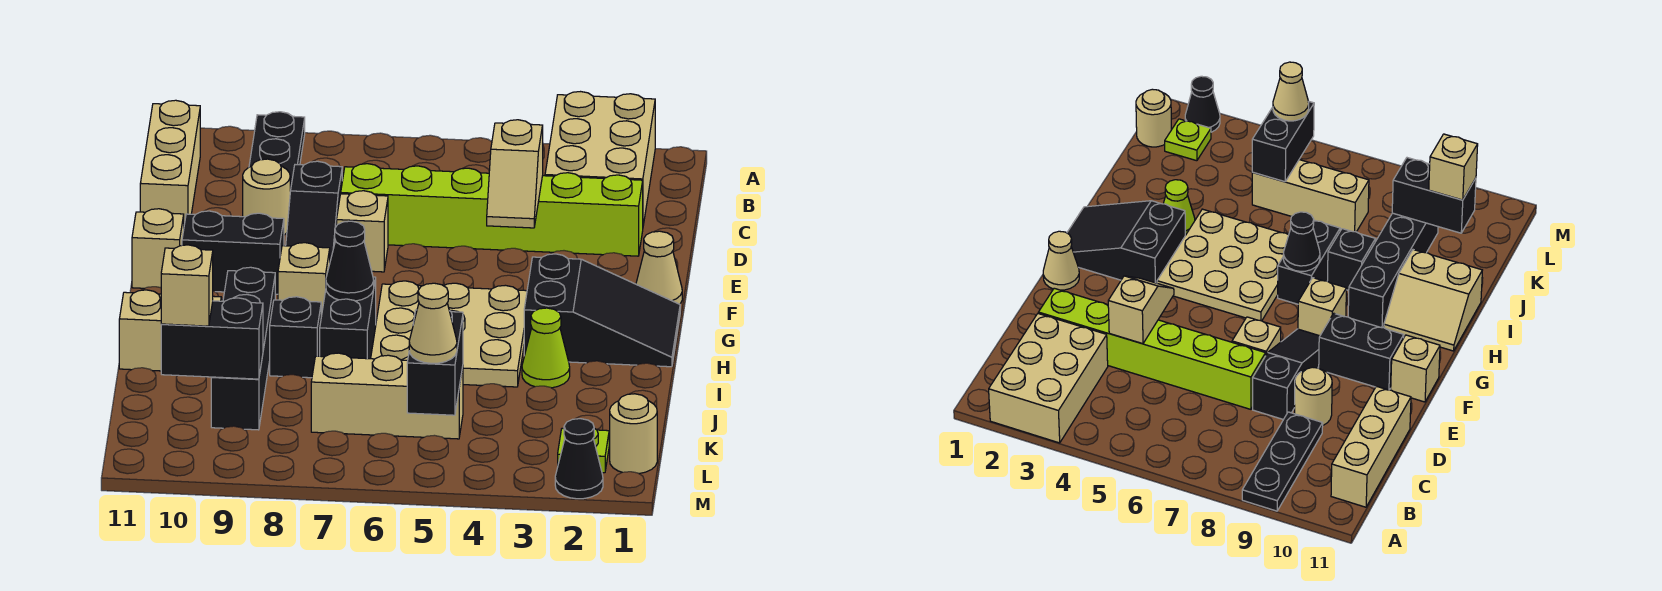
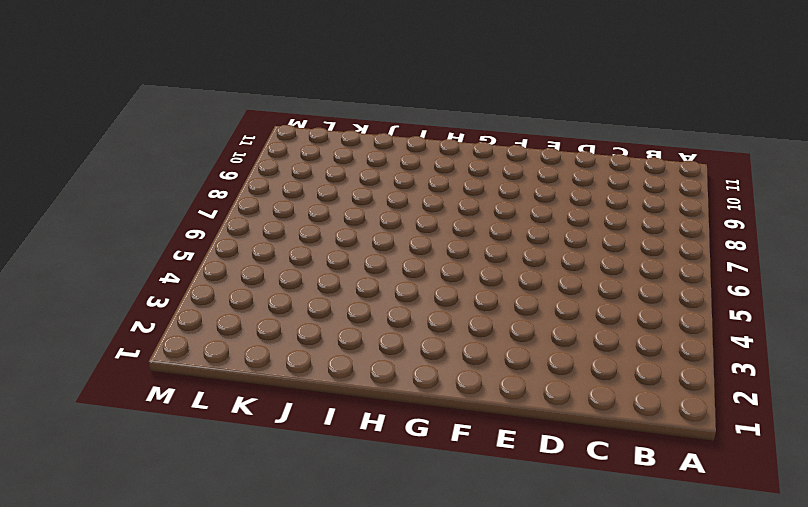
none -> tan brick A2:C3 level 1
none -> black plate A9:C9 level 1
none -> tan brick B11:D11 level 1

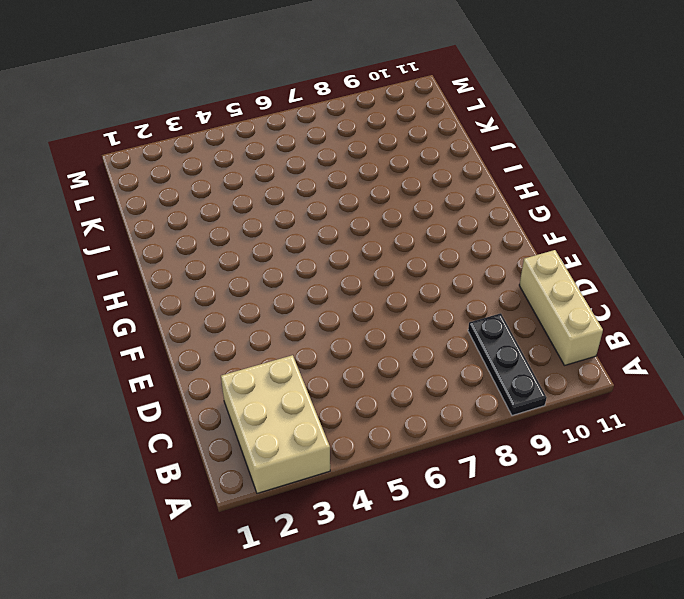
none -> lime brick D2:D7 level 1
none -> black slope D8:F8 level 1 top D
none -> tan round brick D9 level 1

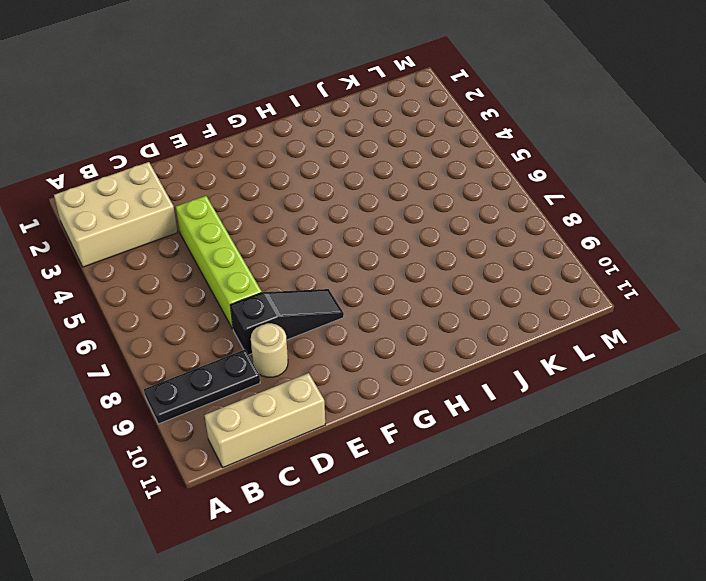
lime brick D4:D7 level 1 -> lime brick D2:D7 level 1
none -> tan brick E7 level 1
none -> tan cone F1 level 1
none -> black brick F9:F10 level 1

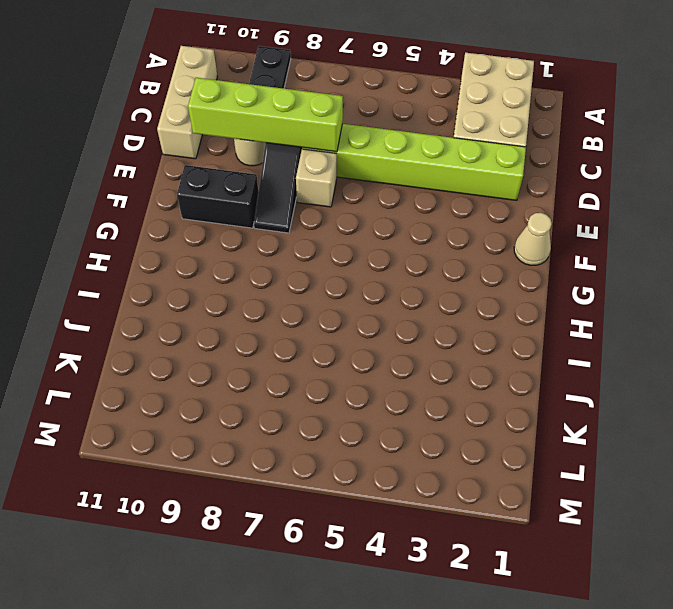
lime brick D7:D10 level 2 -> none
none -> tan brick F11 level 1
none -> black slope G1:H3 level 1 top 3
none -> tan plate G4:I6 level 1

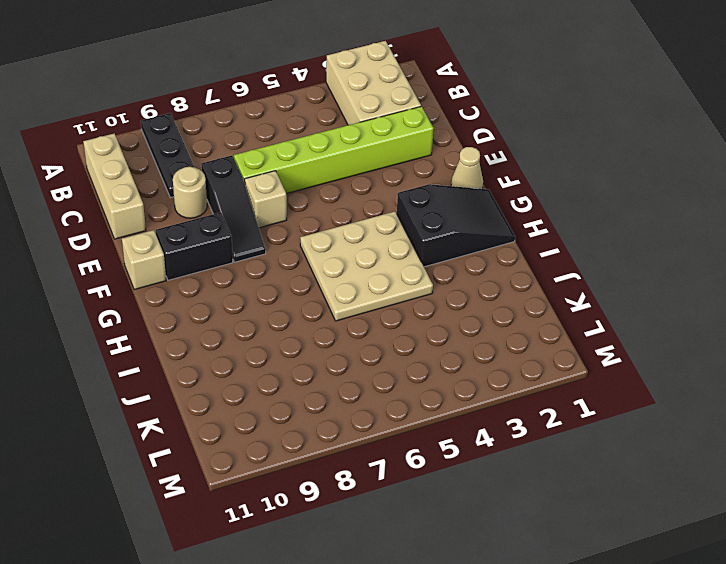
none -> tan brick G8 level 1
none -> black brick H7:I7 level 1
none -> black brick H9:K9 level 1

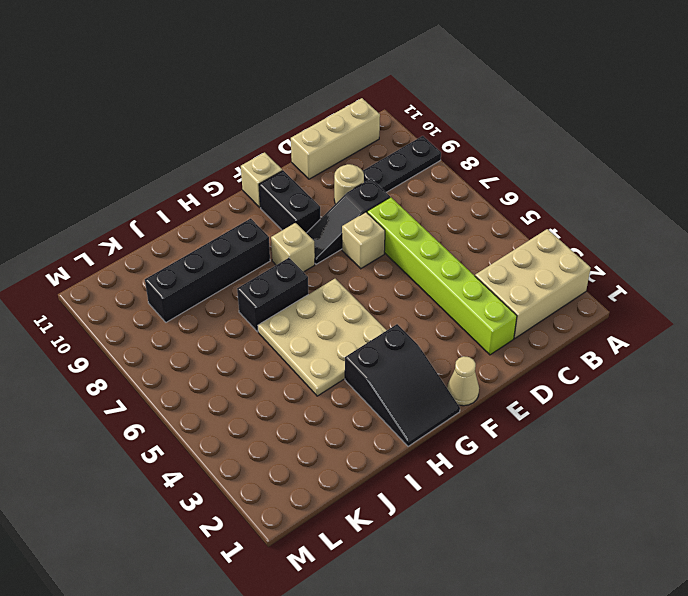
none -> tan slope H10:I11 level 1 top I
none -> lime cone I3 level 1
none -> black brick I8 level 1

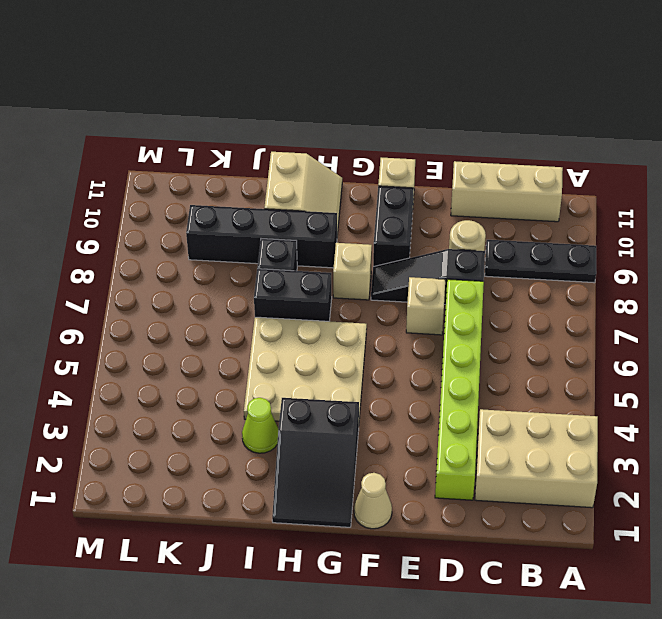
none -> tan brick K5:K7 level 1
none -> tan round brick L1 level 1
none -> lime plate L2 level 1

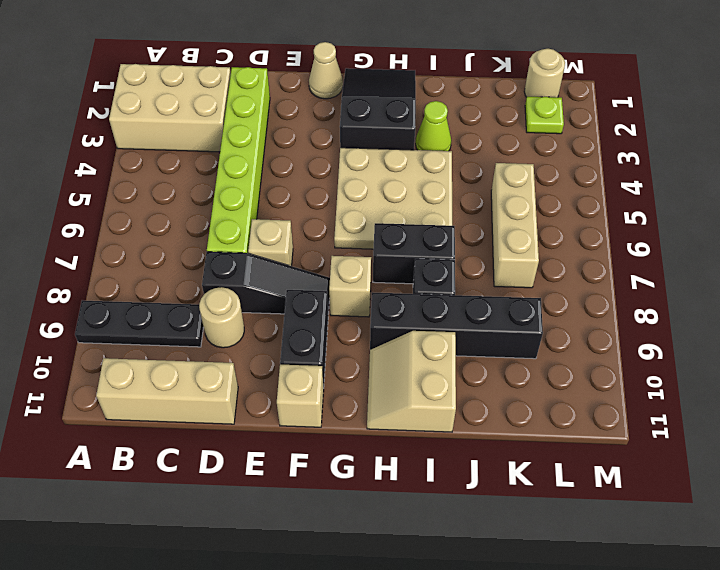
none -> black cone M2 level 1
none -> tan slope D4:E4 level 2 top D
none -> black cone H7 level 2

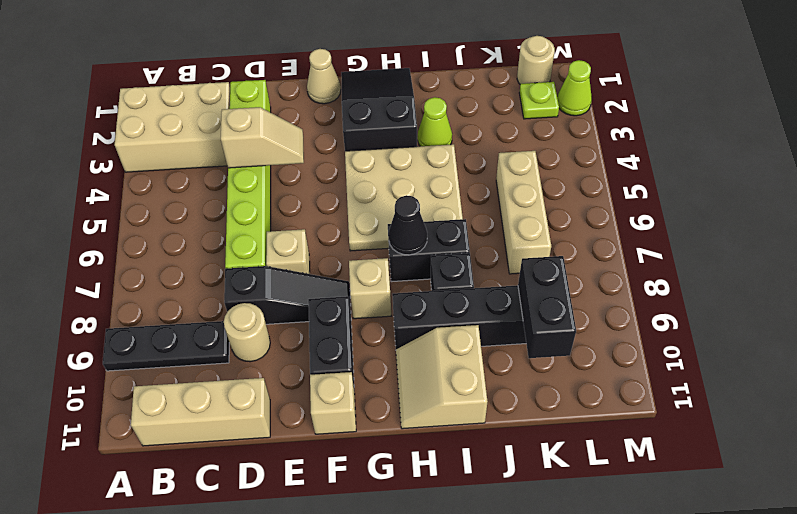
lime cone M2 level 1 -> black cone M2 level 1
none -> black brick K5:L5 level 2
none -> tan brick K10 level 3
none -> tan cone L5 level 3

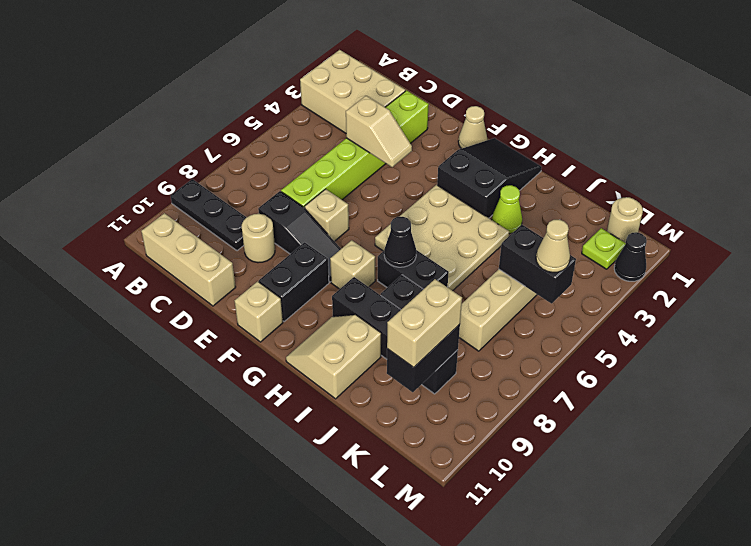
tan brick K9:K10 level 3 -> tan brick K10 level 3

